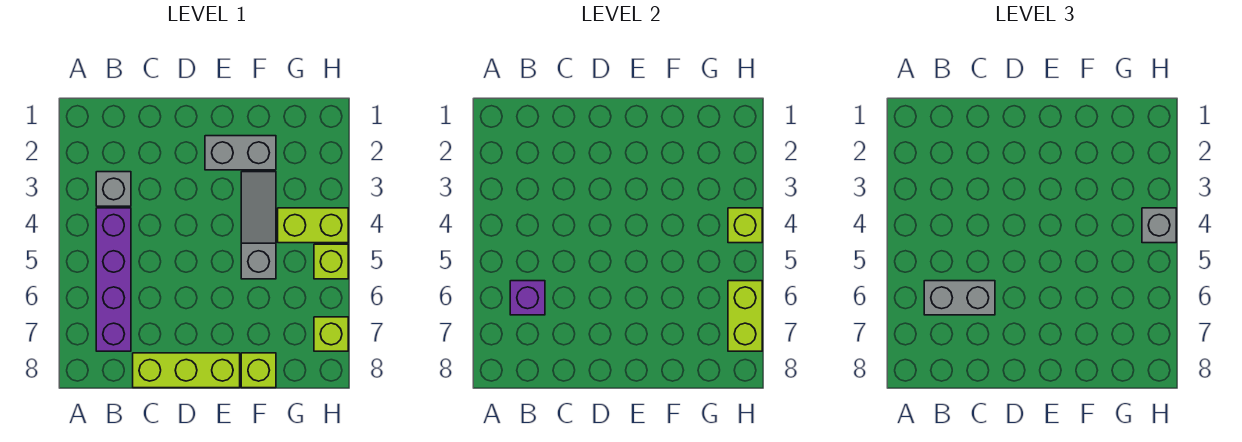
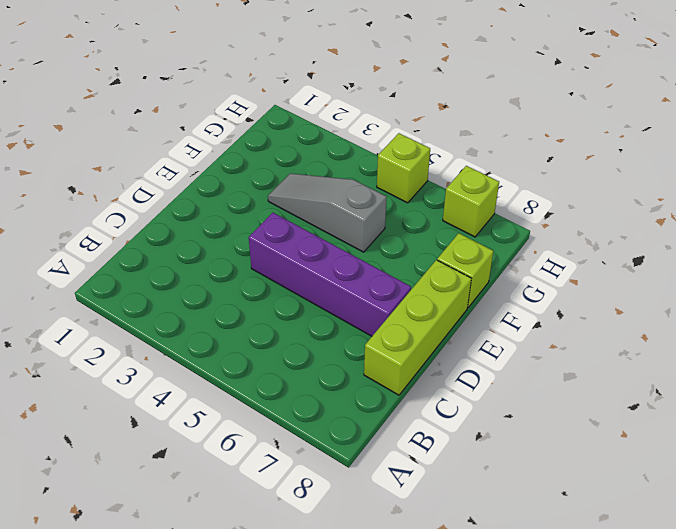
purple brick D4:D7 level 1 -> purple brick B4:B7 level 1
none -> grey brick B3 level 1
none -> grey brick E2:F2 level 1
none -> lime brick G4:H4 level 1

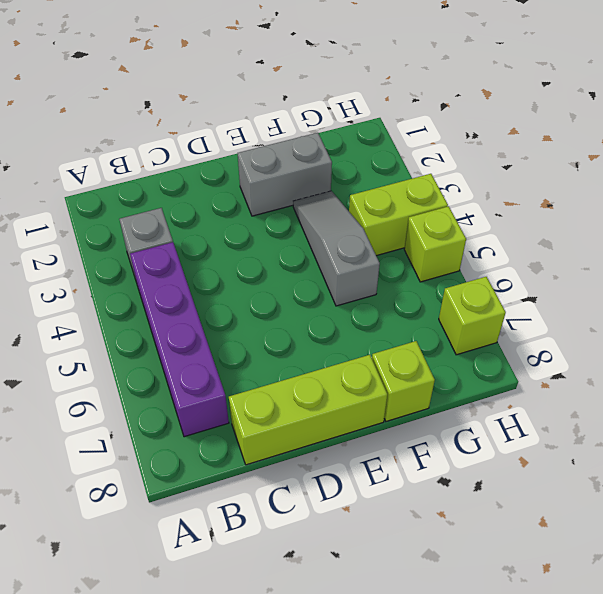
none -> purple brick B6 level 2
none -> lime brick H4 level 2
none -> lime brick H6:H7 level 2

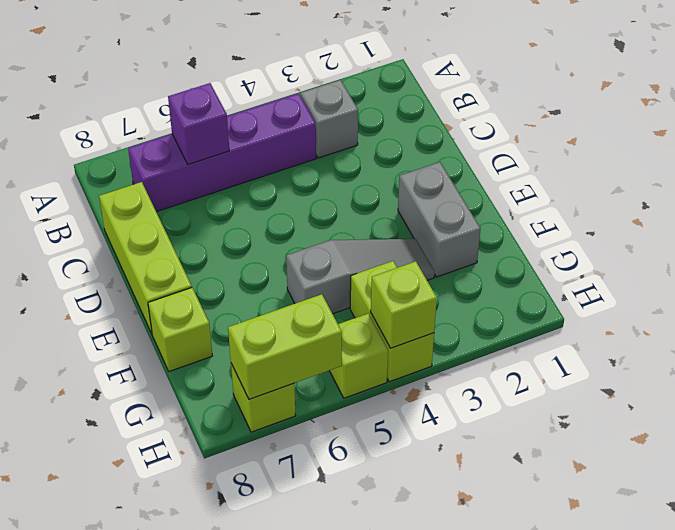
none -> grey brick B6:C6 level 3
none -> grey brick H4 level 3

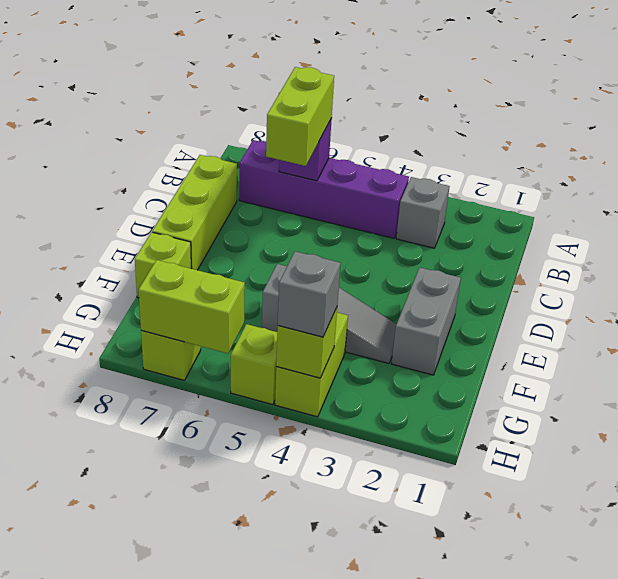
lime brick B6:C6 level 3 -> grey brick B6:C6 level 3

